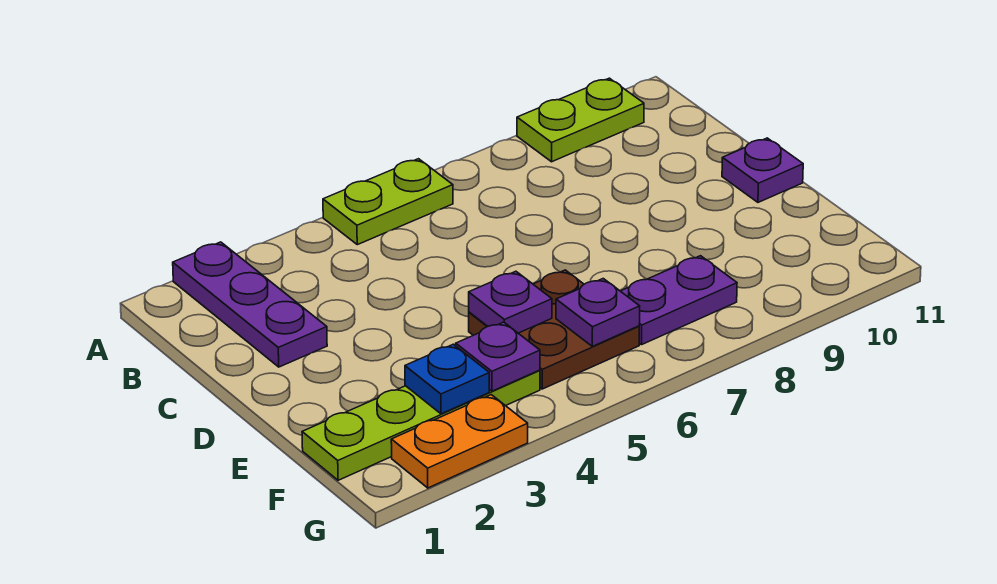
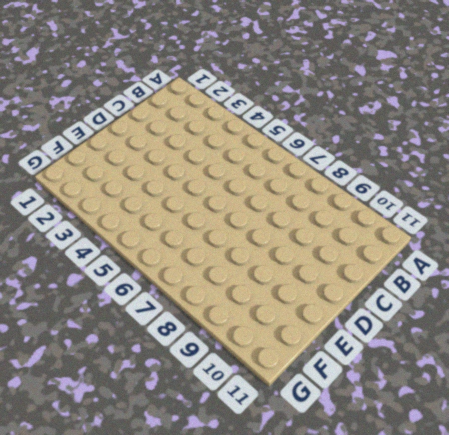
none -> purple plate A2:C2 level 1
none -> lime plate A5:A6 level 1
none -> lime plate A9:A10 level 1

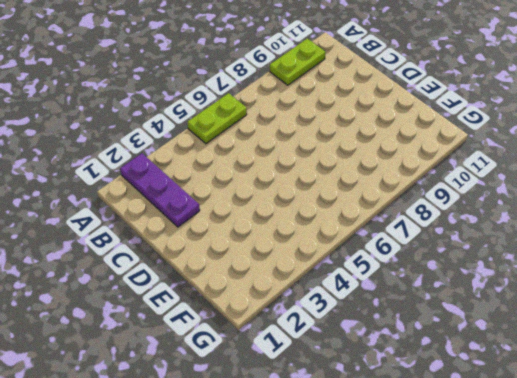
none -> purple plate D11 level 1
none -> brown plate E5:F6 level 1
none -> lime plate F1:F4 level 1

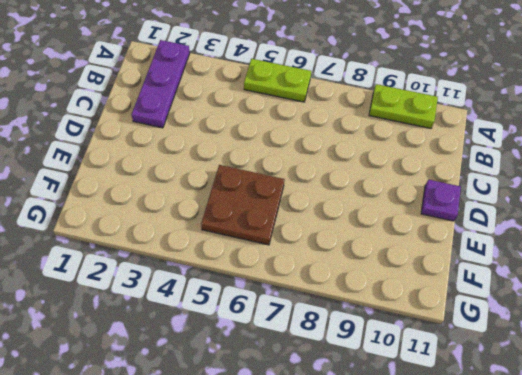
none -> lime plate F1:F4 level 1
none -> purple plate F7:F8 level 1
none -> orange plate G2:G3 level 1

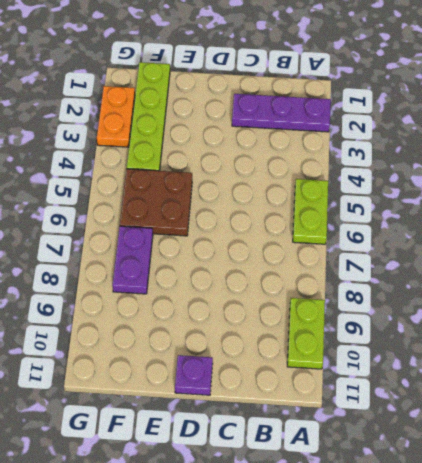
none -> purple plate E5 level 2
none -> blue plate F3 level 2
none -> purple plate F4 level 2

